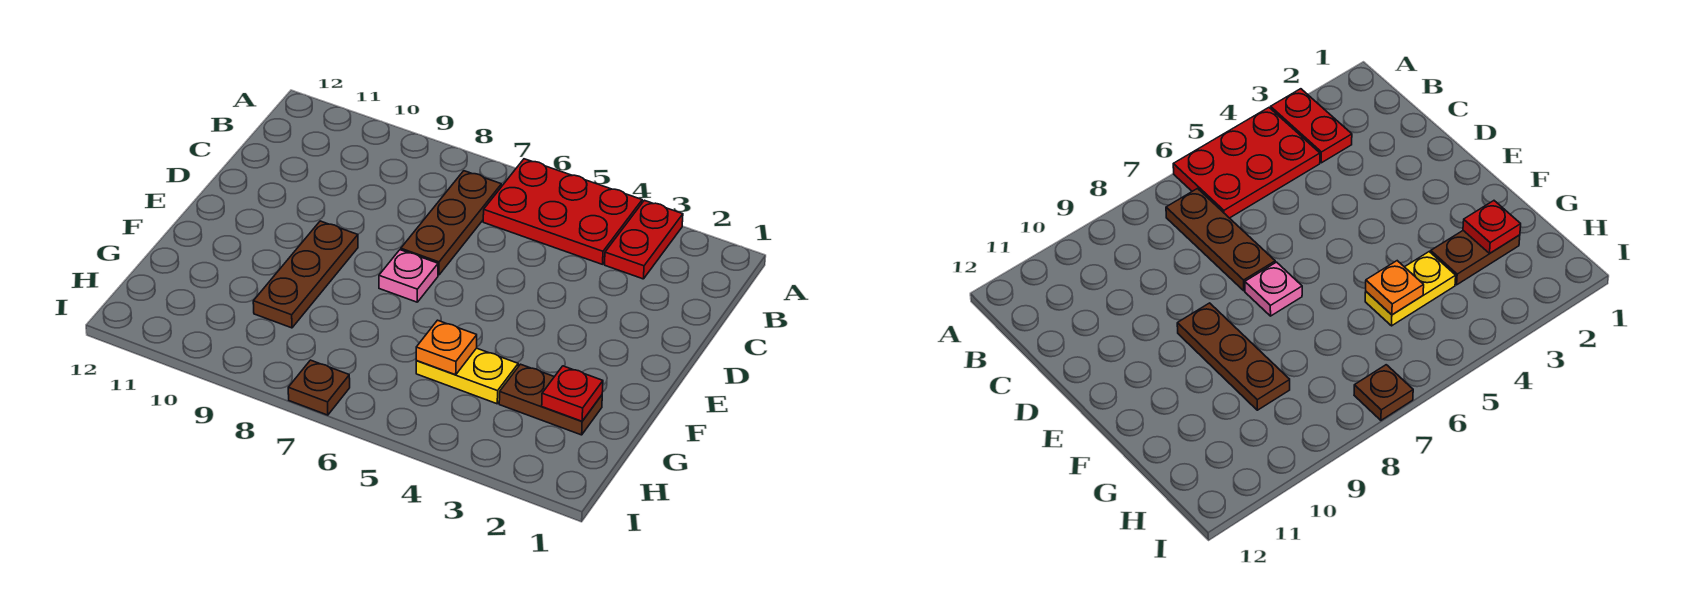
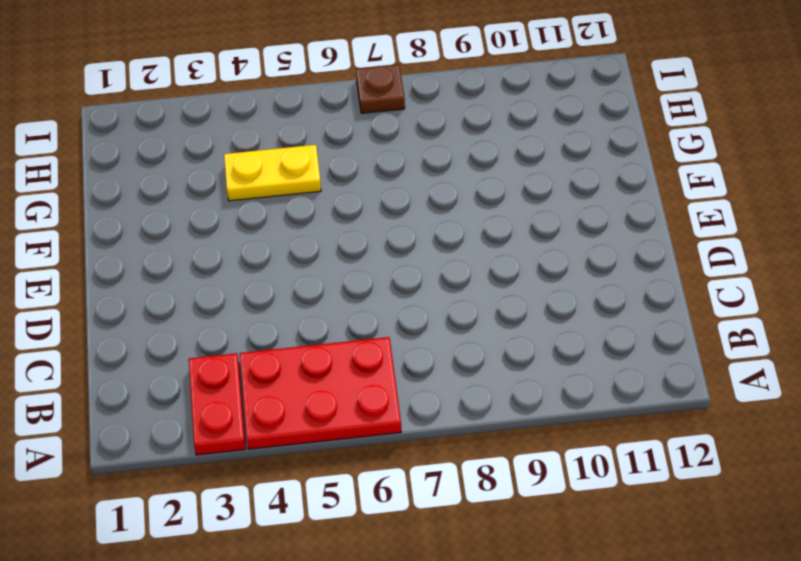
none -> brown plate B7:D7 level 1
none -> pink plate E7 level 1

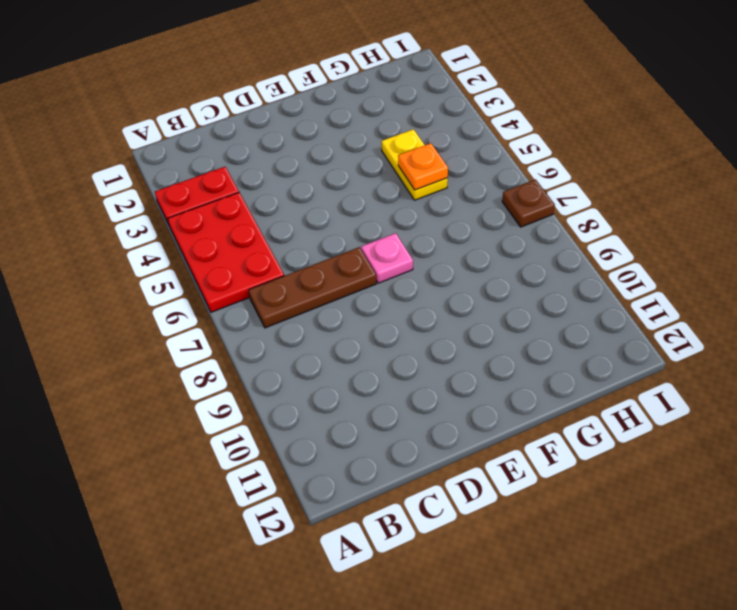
none -> brown plate E9:G9 level 1
none -> brown plate G2:G3 level 1

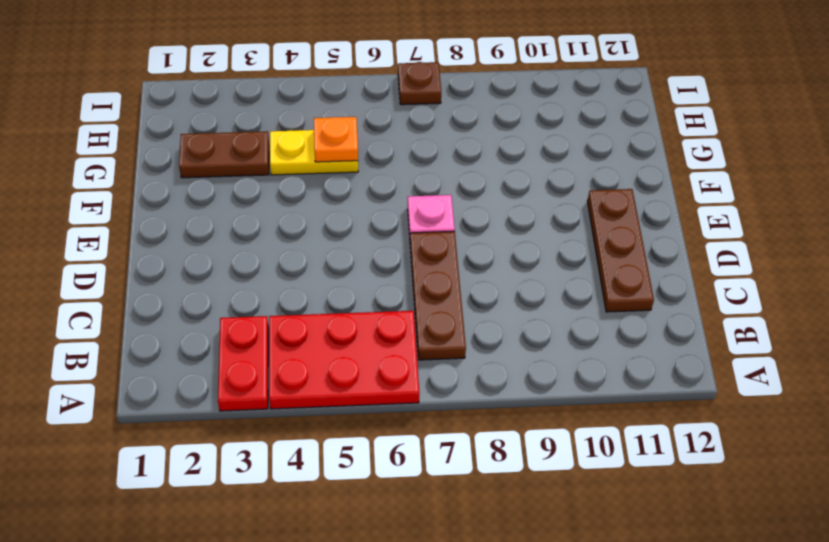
brown plate C11:E11 level 1 -> brown plate E9:G9 level 1
none -> red plate G2 level 2

